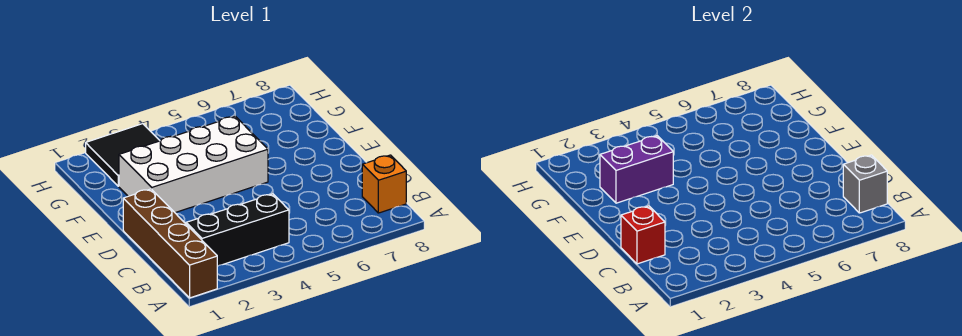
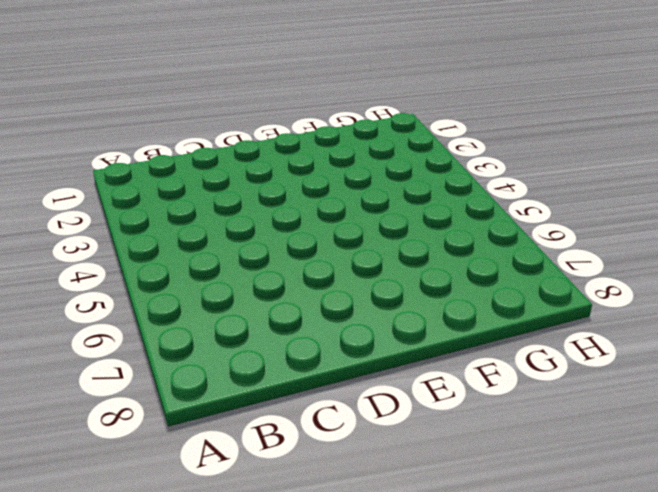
none -> brown brick A1:D1 level 1
none -> black brick B2:B4 level 1

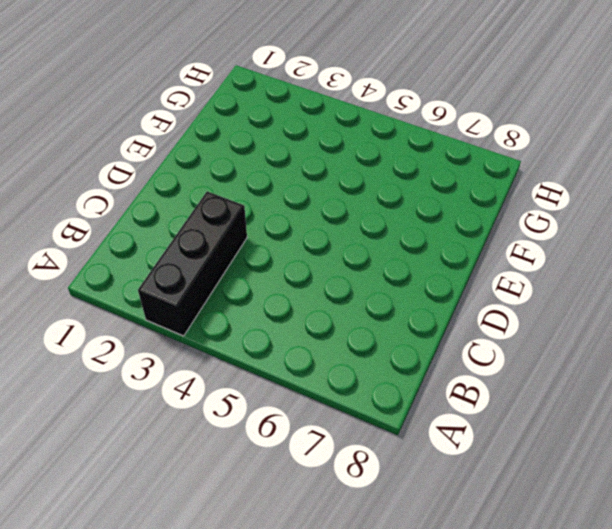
black brick A3:C3 level 1 -> black brick B2:B4 level 1
none -> brown brick A1:D1 level 1
none -> orange brick B8 level 1

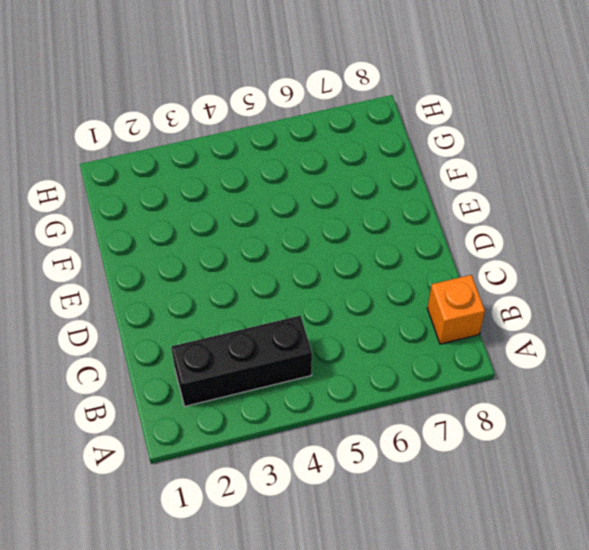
none -> brown brick A1:D1 level 1
none -> white brick E2:F5 level 1

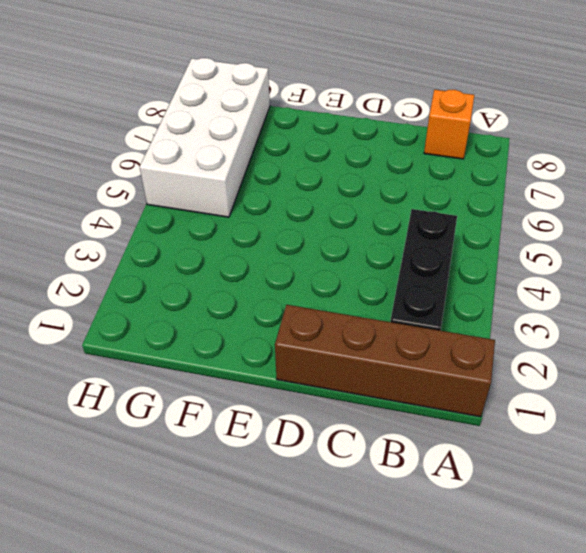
white brick G5:H8 level 1 -> white brick E2:F5 level 1
none -> black tile G2:H3 level 1
none -> grey brick B8 level 2

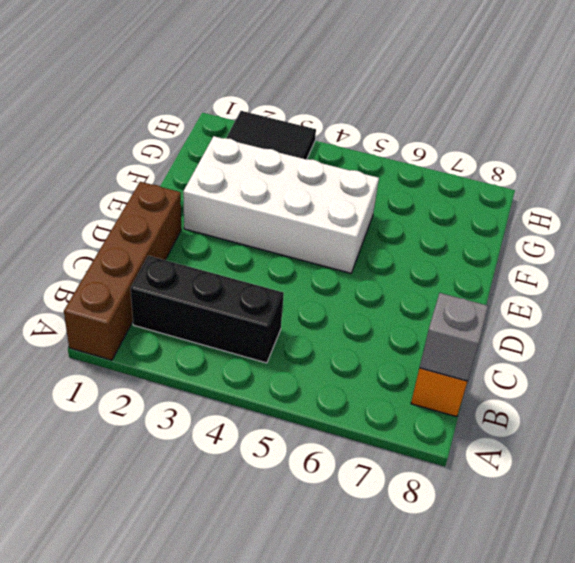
none -> red brick C1 level 2
none -> purple brick F2:F3 level 2

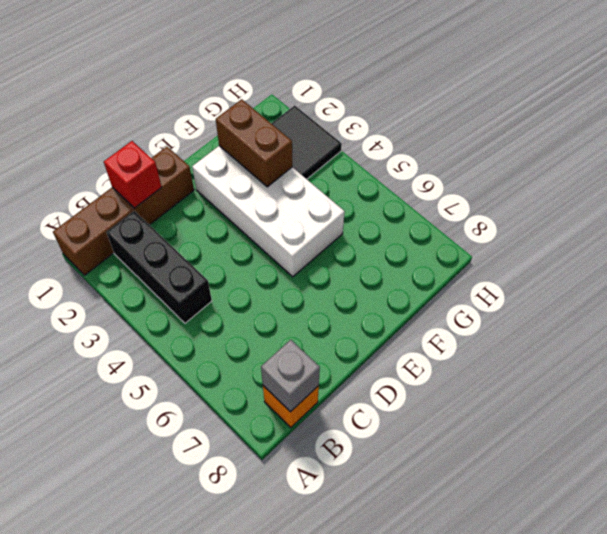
brown brick F2:F3 level 2 -> purple brick F2:F3 level 2

